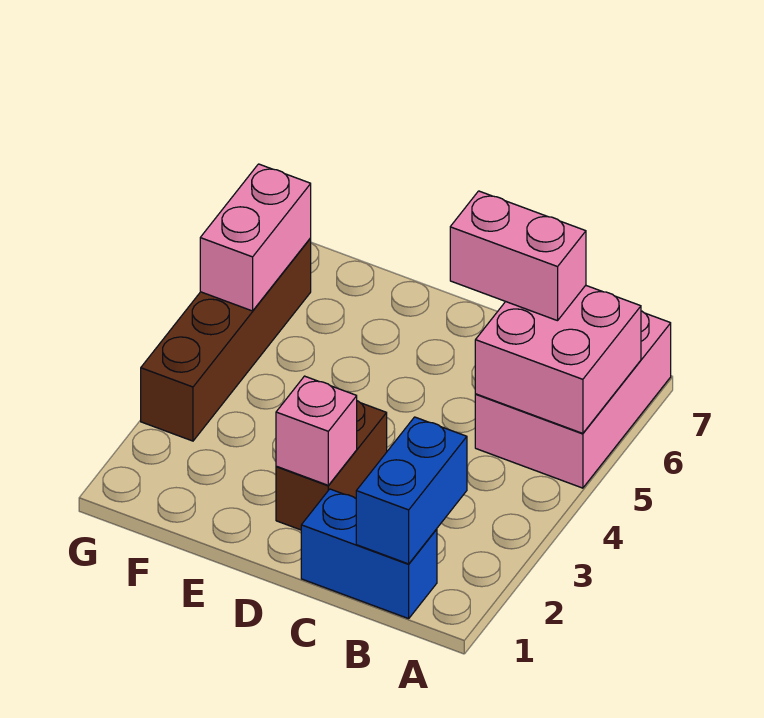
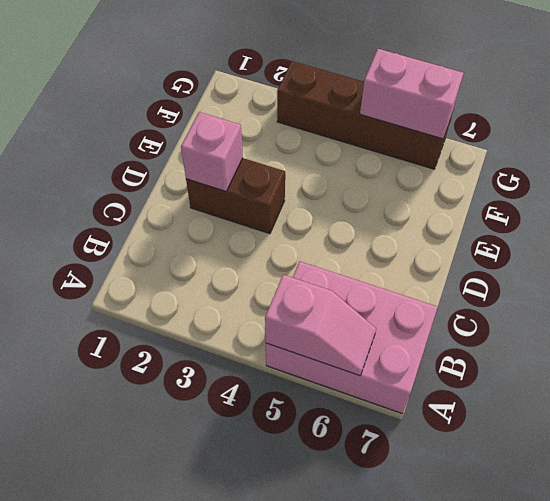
pink slope A5:A6 level 2 top 5 -> pink brick A5:B6 level 2
none -> blue brick B1:C1 level 1
none -> blue brick B1:B2 level 2

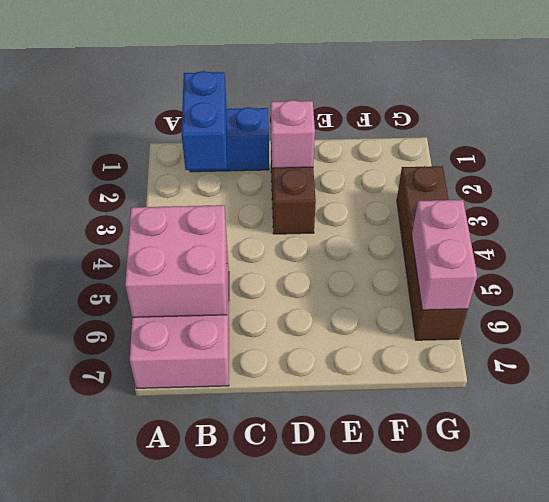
none -> pink brick B6:C6 level 3

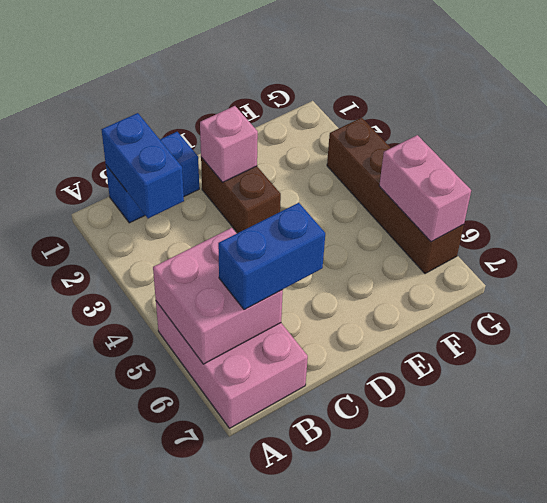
blue brick B6:C6 level 3 -> pink brick B6:C6 level 3

